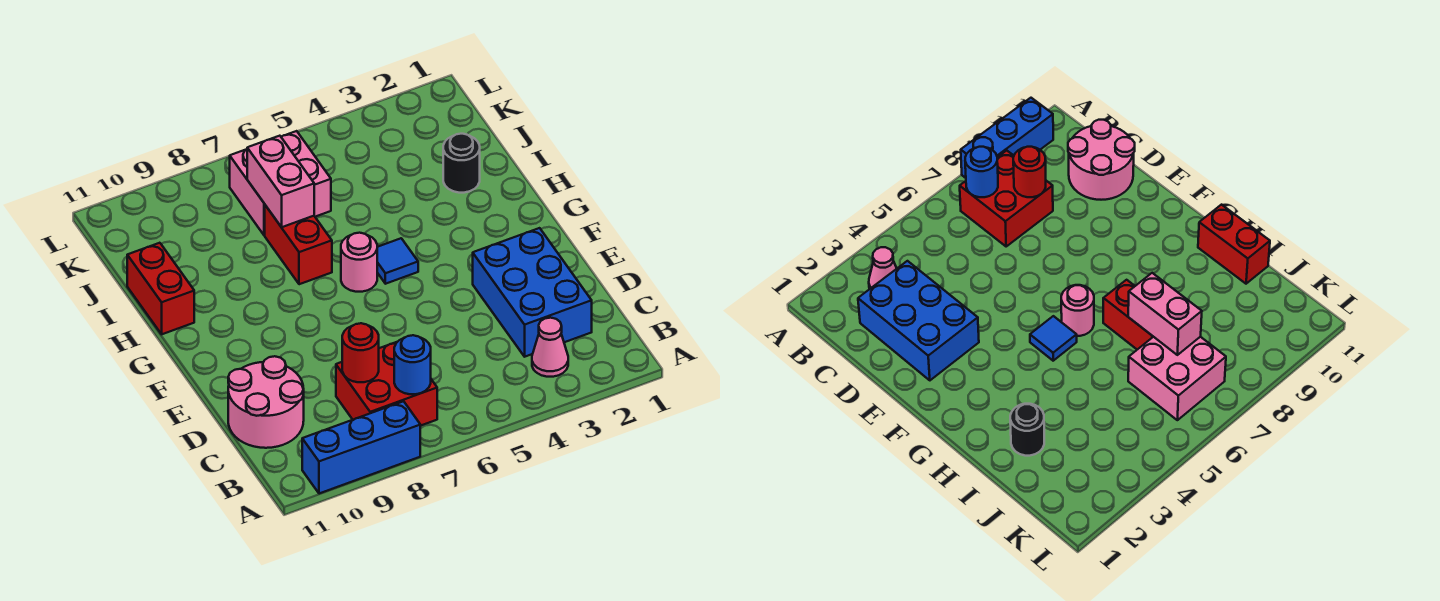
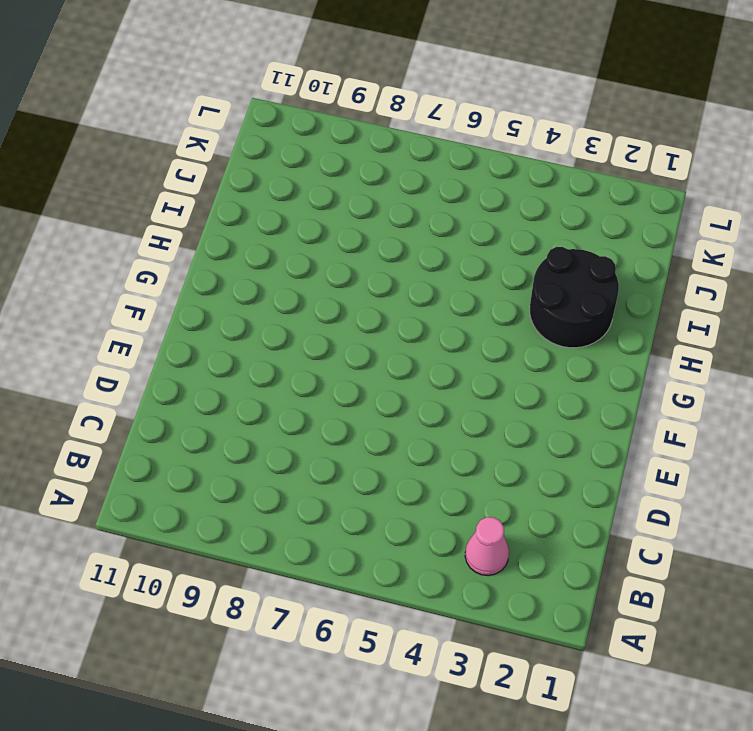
black round brick H2:I3 level 1 -> black round brick I2 level 1
none -> blue brick A8:A10 level 1
none -> red brick B7:C8 level 1
none -> blue brick C2:E3 level 1

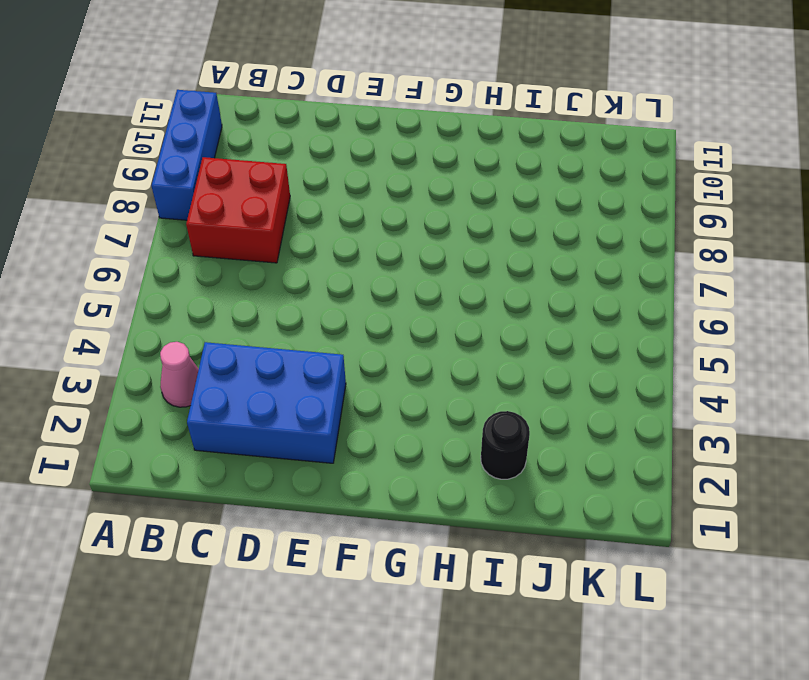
none -> pink round brick C10:D11 level 1
none -> blue tile G5 level 1
none -> pink round brick G6 level 1

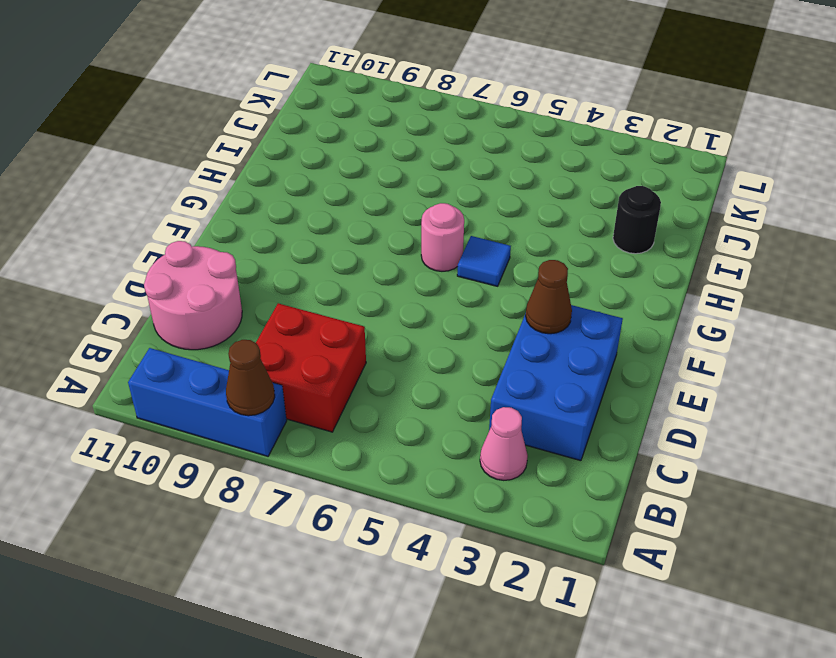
brown cone A8 level 2 -> none
brown cone E3 level 2 -> none
none -> red brick H7:I7 level 1
none -> red brick H11:I11 level 1
none -> pink brick J6:K7 level 1

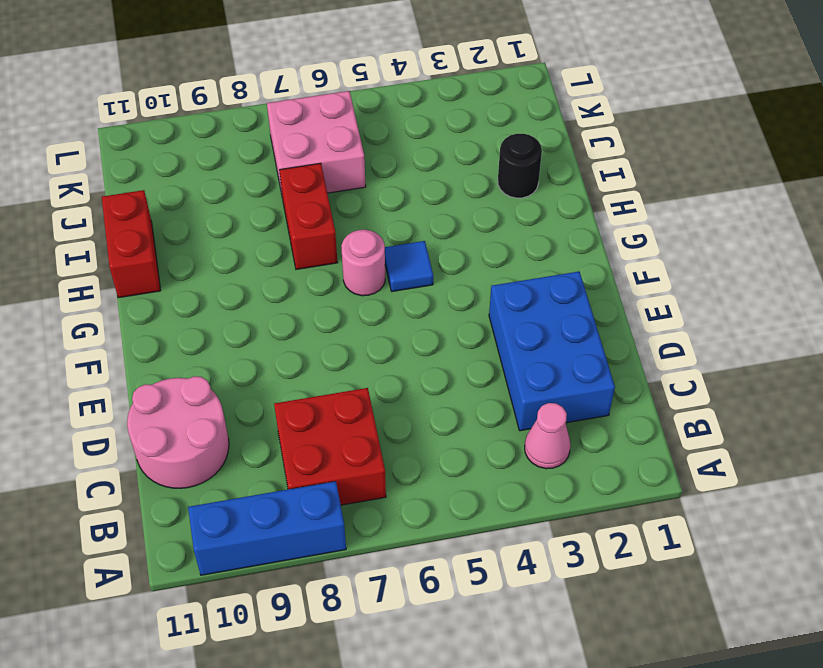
none -> blue round brick B7 level 2
none -> red round brick C8 level 2
none -> pink brick I7:J7 level 2

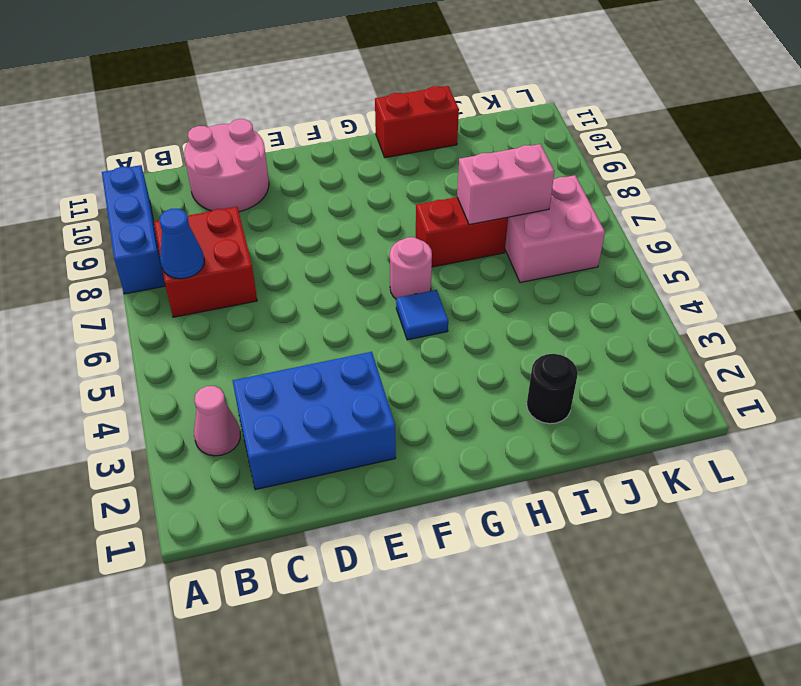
blue cone B7 level 2 -> blue round brick B7 level 2
none -> red round brick C8 level 2

